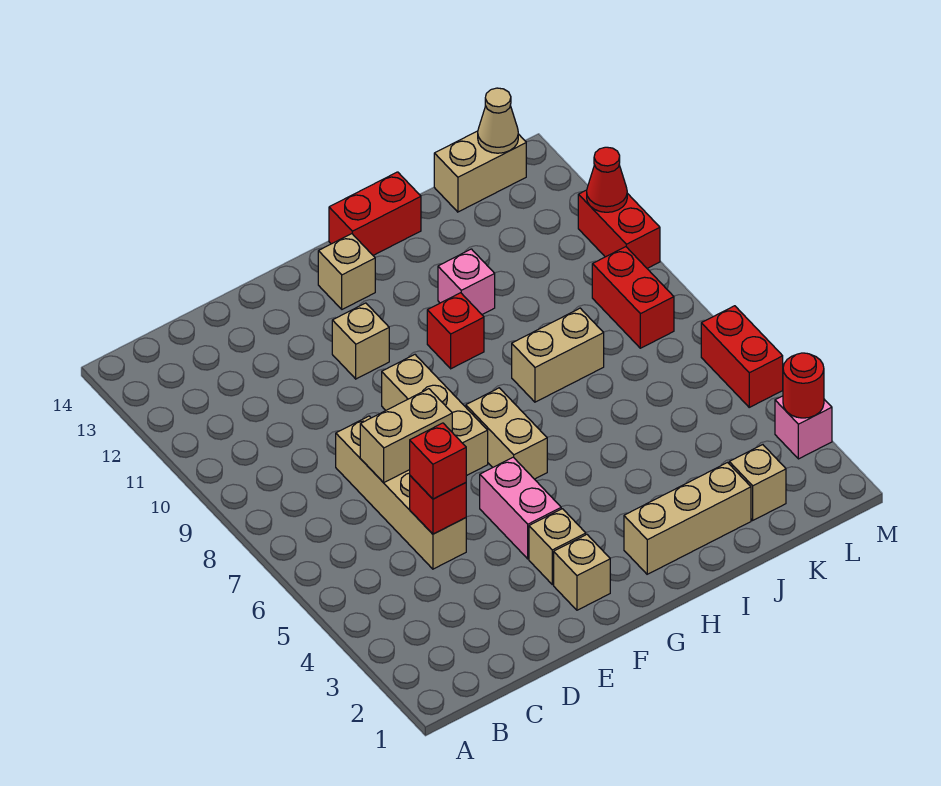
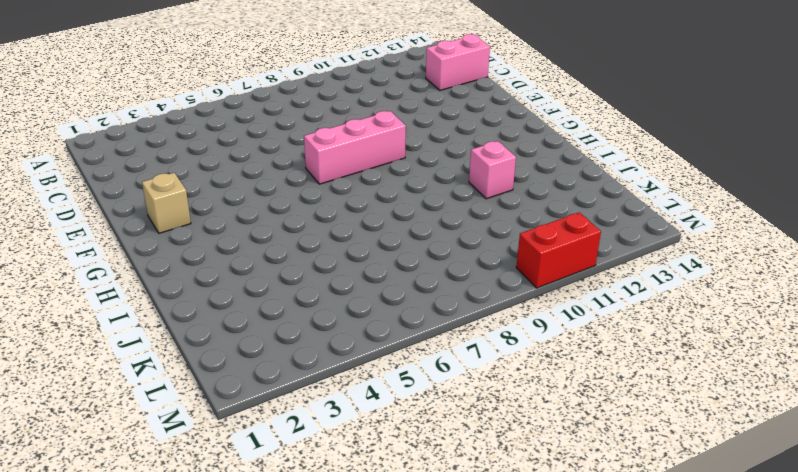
pink brick C13:C14 level 1 -> pink brick F4:F5 level 1
pink brick F7:F9 level 1 -> tan brick F7:F9 level 1
none -> tan brick D5:D8 level 1
none -> tan brick F3 level 1
none -> tan brick F11 level 1

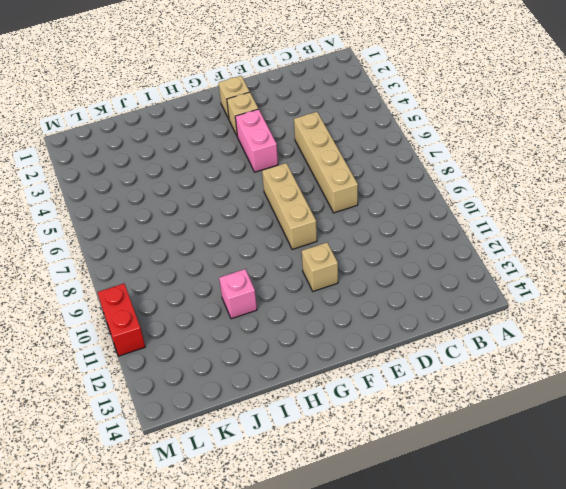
none -> tan brick G6:G7 level 1
none -> tan brick G13 level 1
none -> tan brick H2:J2 level 1

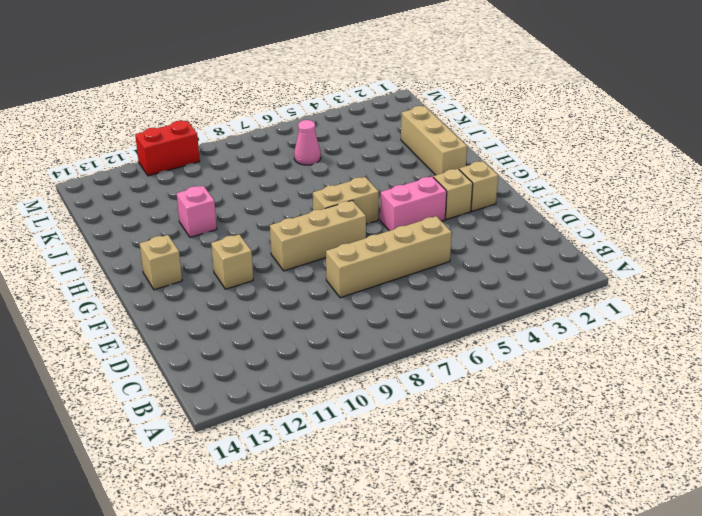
pink cone K6 level 1 -> none
none -> red brick H10 level 1
none -> red brick H14:I14 level 1
none -> tan brick I8:J8 level 1

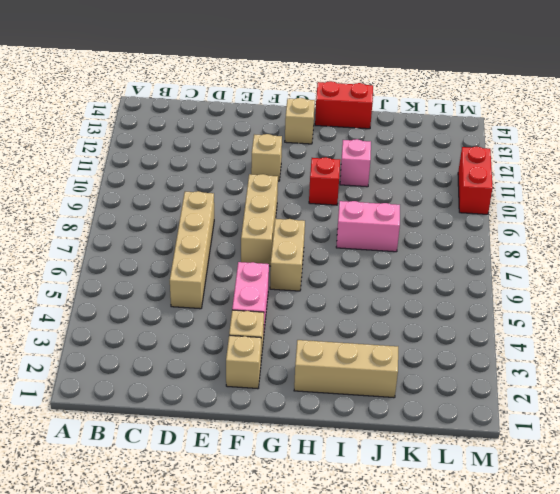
pink brick I8:J8 level 1 -> tan brick I8:J8 level 1
none -> tan brick K2 level 1
none -> tan brick K14:L14 level 1
none -> red brick L8:L9 level 1

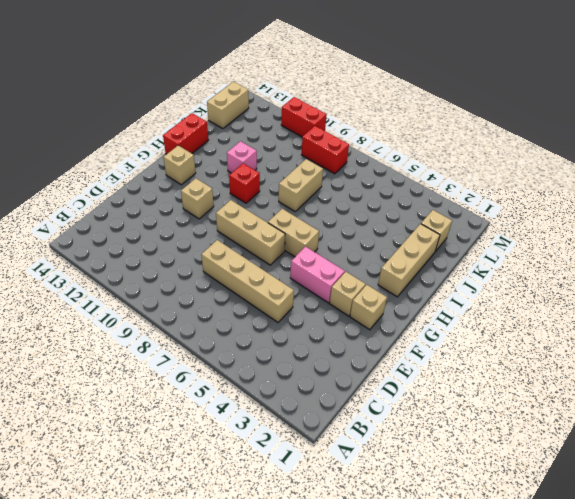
none -> pink brick M3 level 1
none -> red brick M5:M6 level 1
none -> red brick D5 level 2

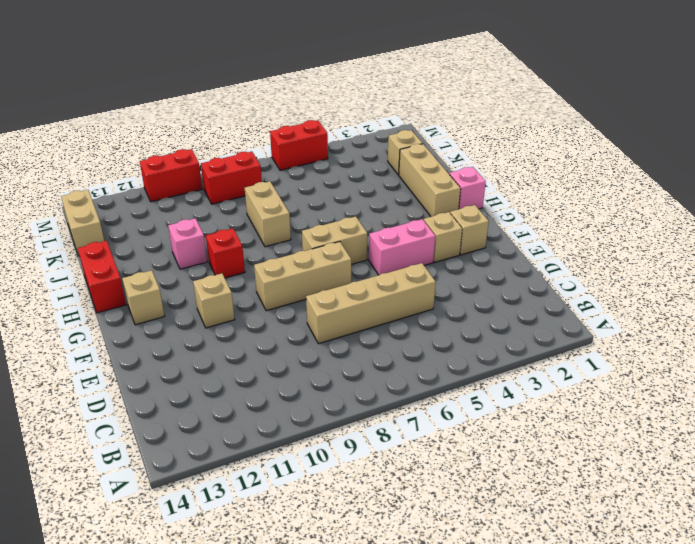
pink brick H1 level 1 -> pink brick M3 level 1
none -> red brick D5 level 2
none -> tan brick D7:E7 level 2
none -> tan cone L14 level 2

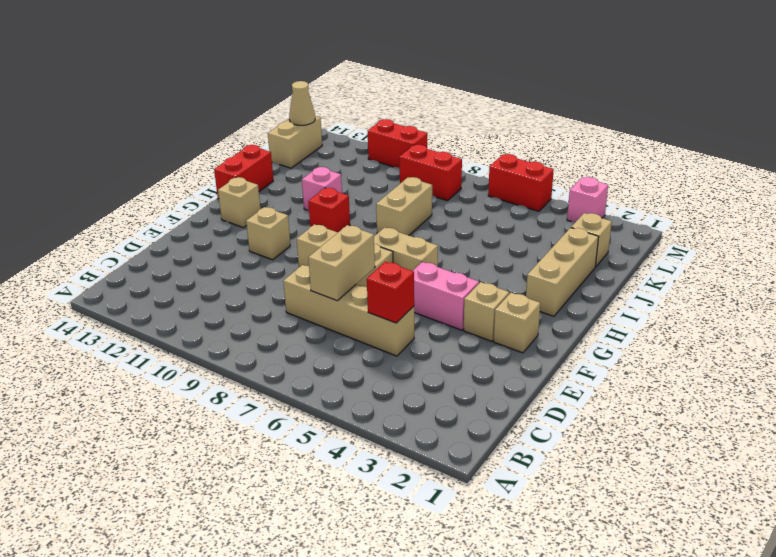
none -> red round brick M3 level 2
none -> red cone M11 level 2
none -> red brick D5 level 3

